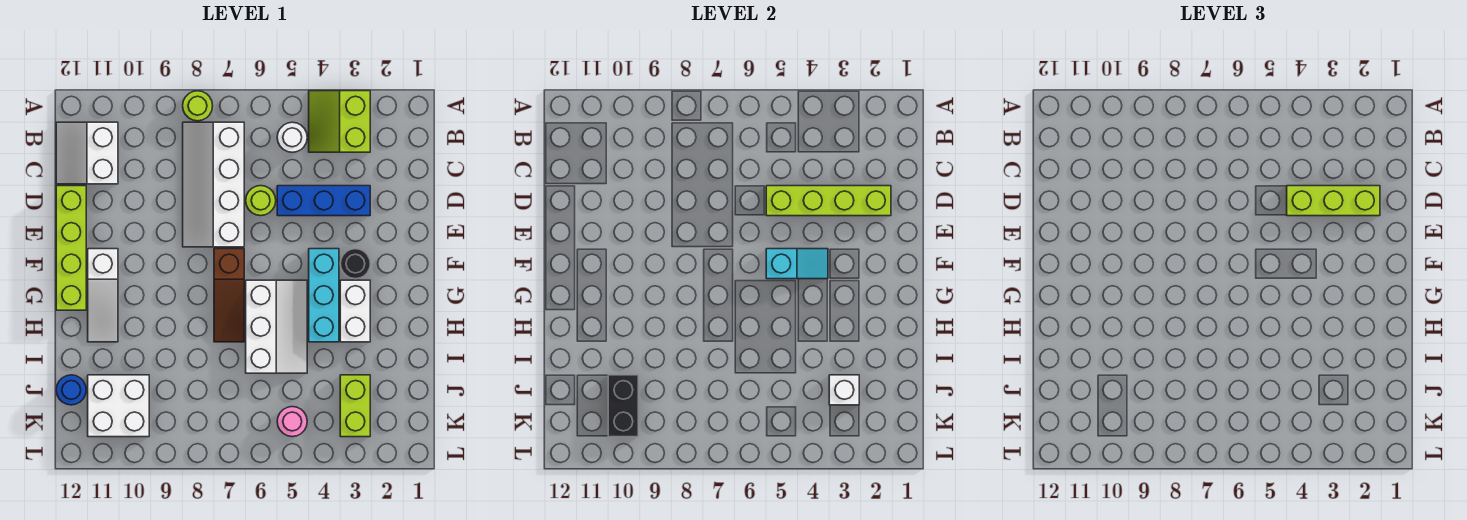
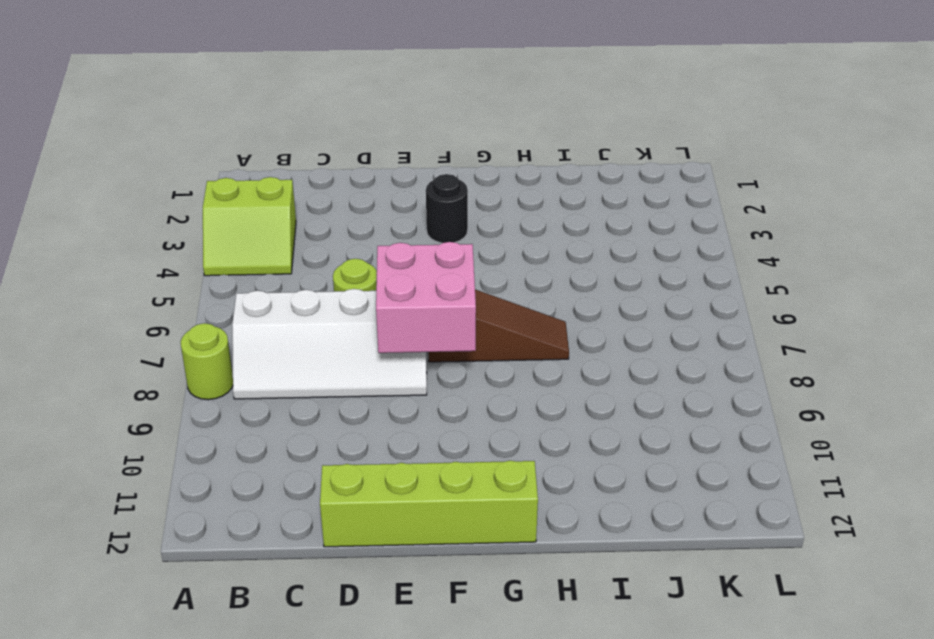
pink brick E7:F8 level 2 -> none
none -> white round brick B5 level 1
none -> white slope B11:C12 level 1 top 11
none -> blue brick D3:D5 level 1

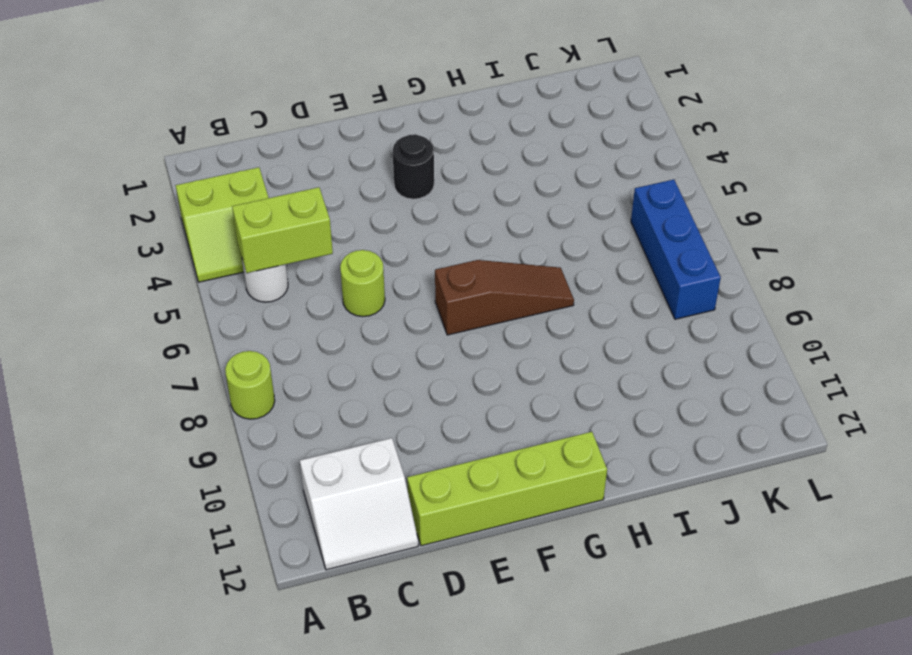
lime brick B5:C5 level 2 -> lime brick J3:K3 level 1
blue brick K6:K8 level 1 -> blue brick D3:D5 level 1
none -> white slope B7:E8 level 1 top 7
none -> cyan brick F4:H4 level 1
none -> white slope F11:H11 level 1 top F

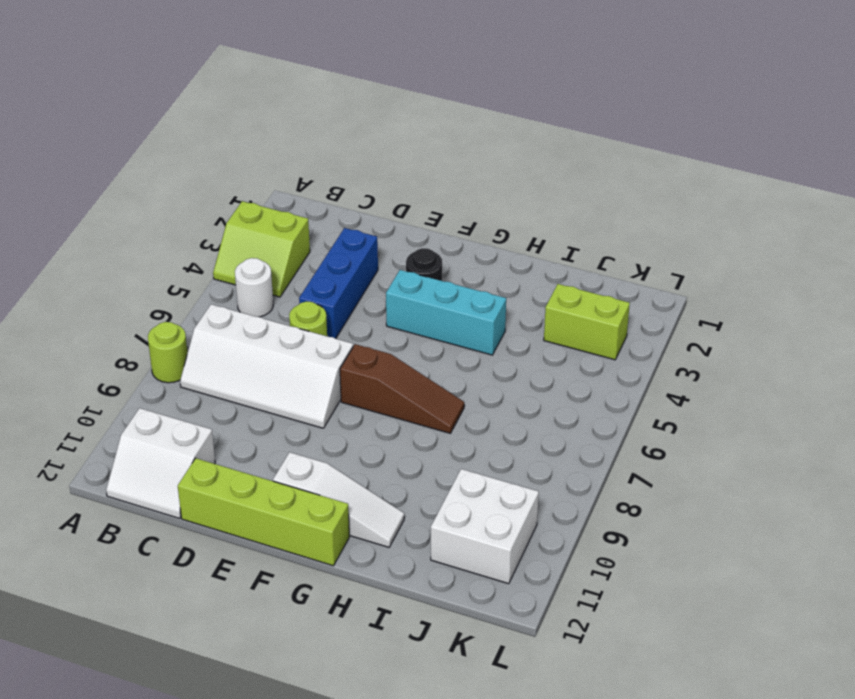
none -> white brick G3:H3 level 1
none -> white slope G5:I6 level 1 top 6
none -> blue round brick J12 level 1

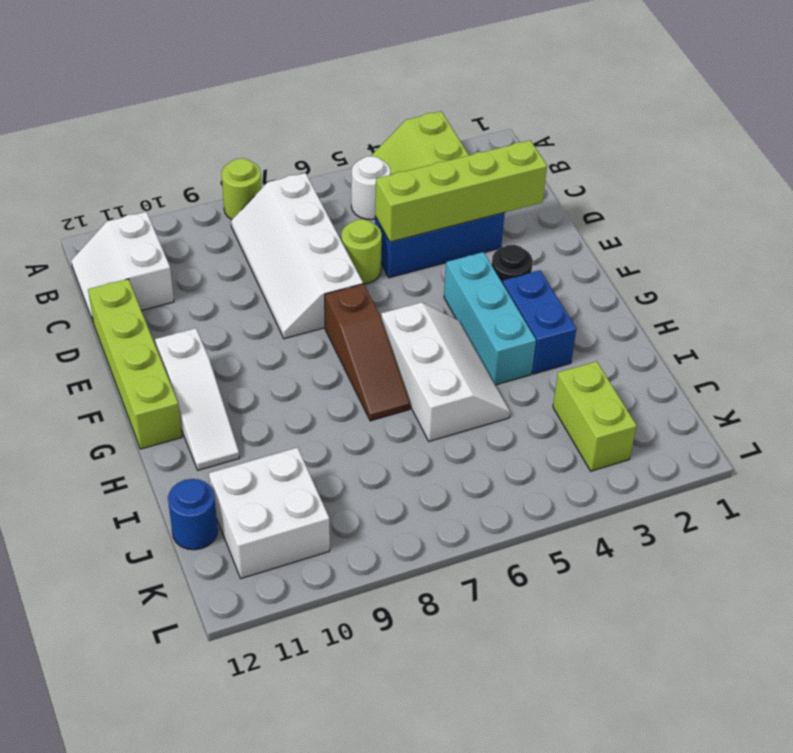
blue brick G3:H3 level 1 -> white brick G3:H3 level 1
none -> pink round brick K5 level 1
none -> cyan slope F4:F5 level 2 top 5
none -> white brick J3 level 2

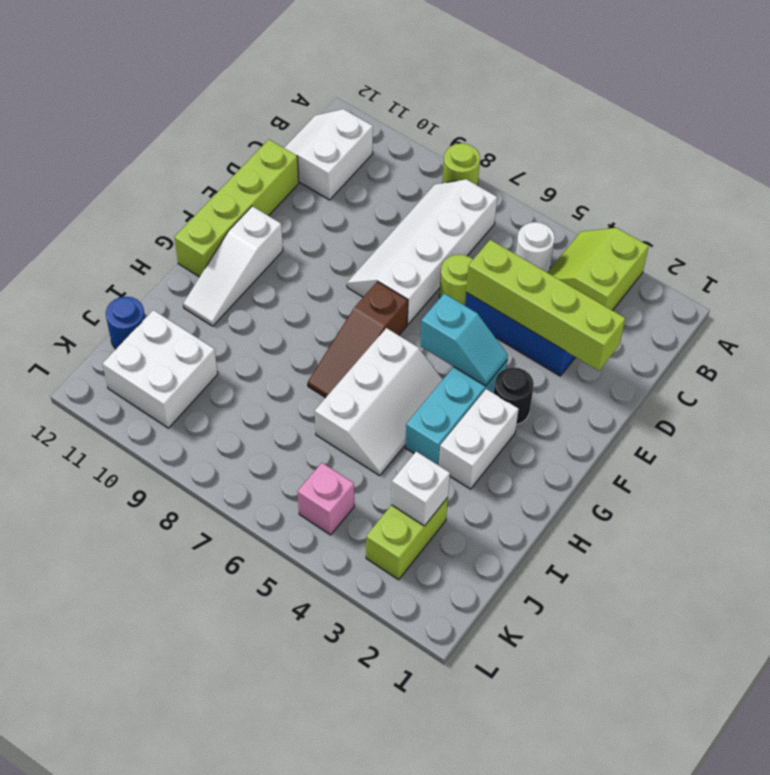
pink brick K5 level 1 -> pink round brick K5 level 1
none -> black brick J10:K10 level 2
none -> lime brick D2:D4 level 3

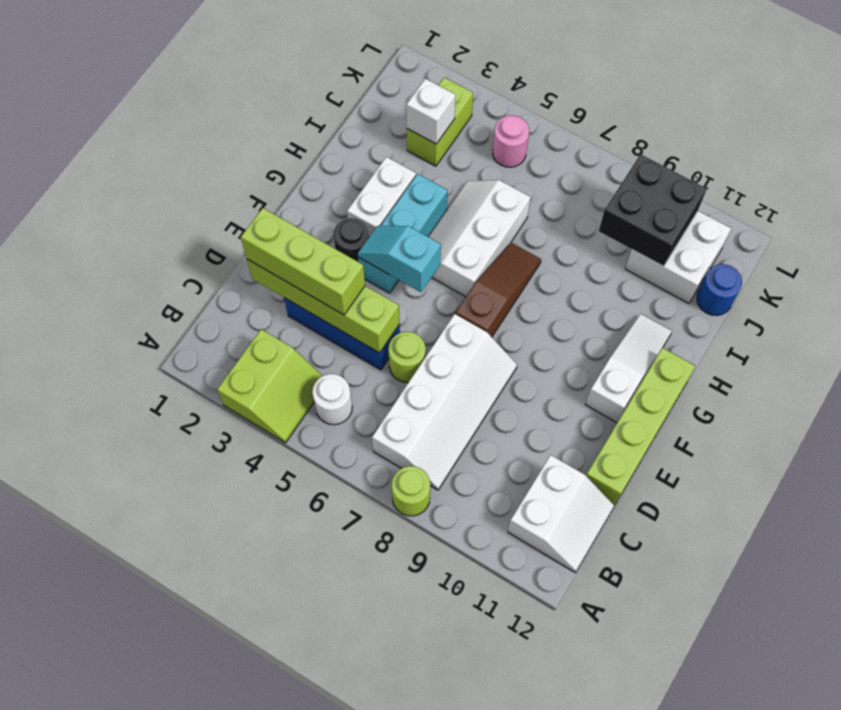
black brick J9:K10 level 2 -> black brick J10:K10 level 2

